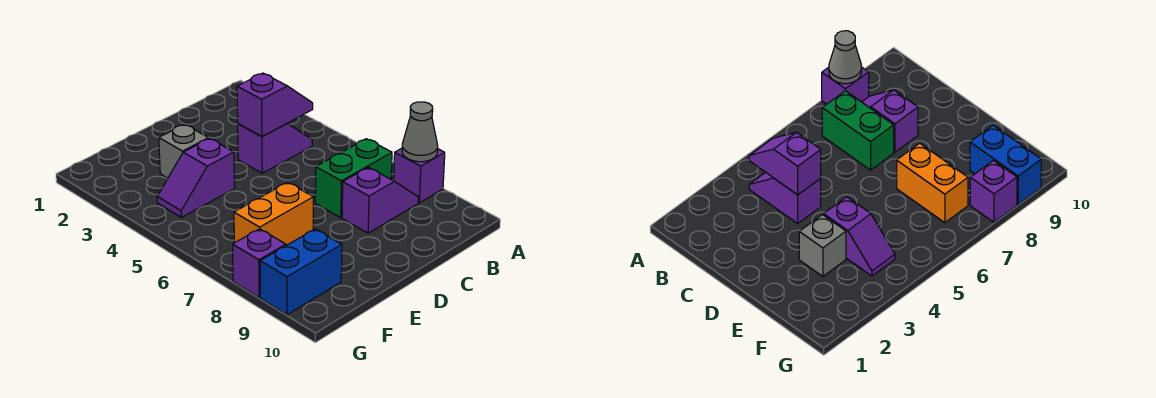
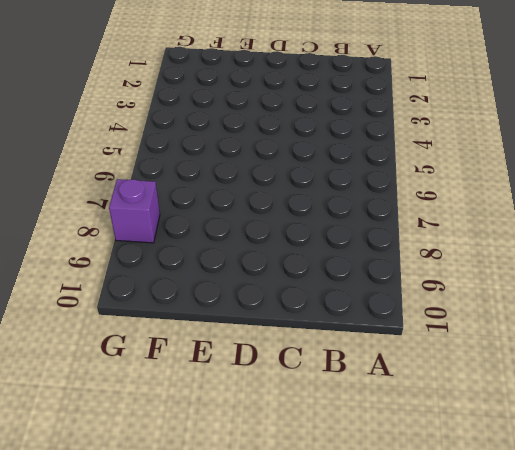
none -> purple brick A8 level 1
none -> purple slope B4:C4 level 1 top C

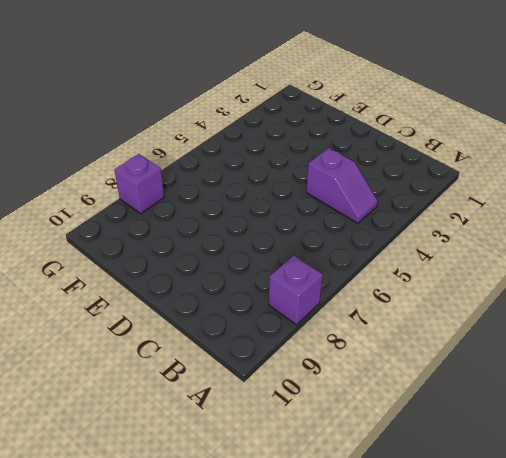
none -> green brick B7:C7 level 1
none -> purple slope B8:C8 level 1 top C

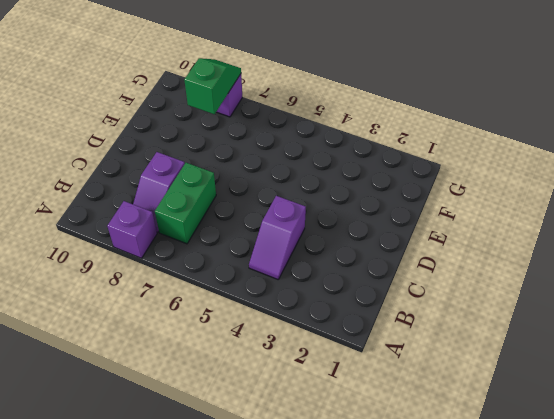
green slope F8:G8 level 2 top F -> none
none -> grey brick E3 level 1
none -> purple slope E4:F4 level 1 top E

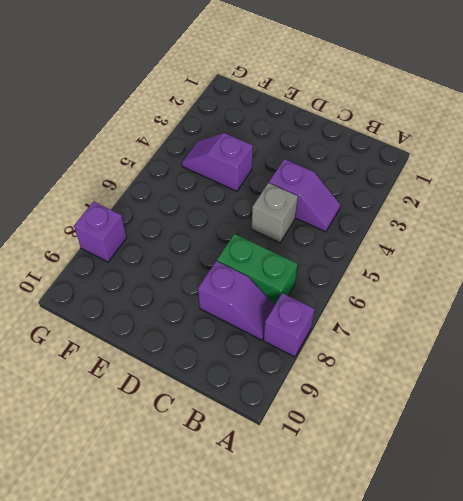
grey brick C5 level 1 -> grey brick E3 level 1
none -> orange brick E7:F7 level 1
none -> blue brick F9:G9 level 1

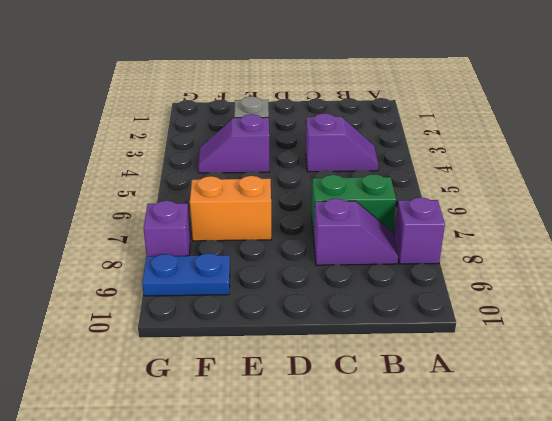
blue plate F9:G9 level 1 -> blue brick F9:G9 level 1
none -> grey cone A8 level 2
none -> purple slope B4:C4 level 2 top C

